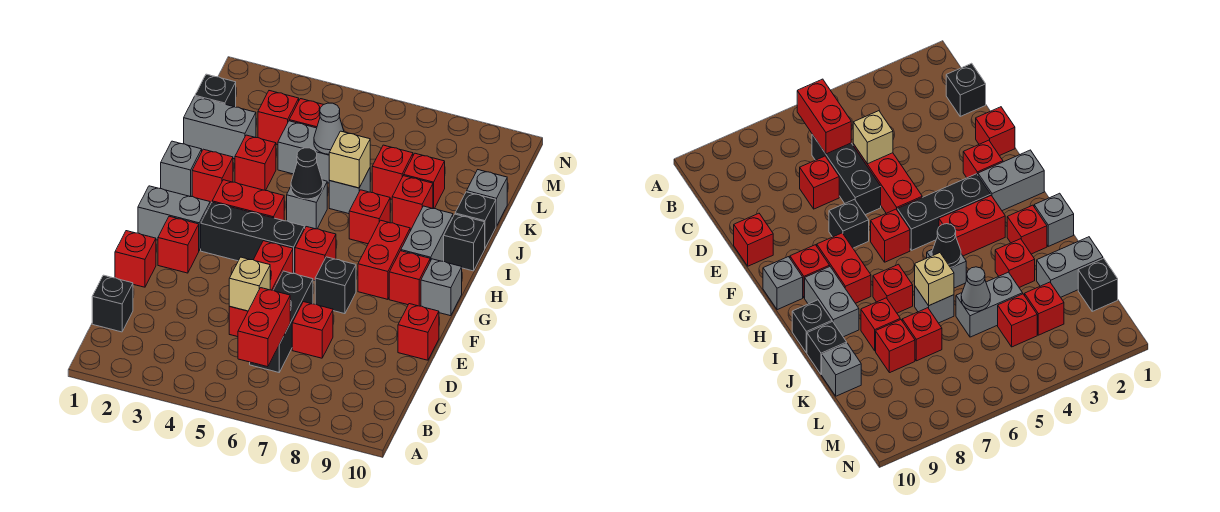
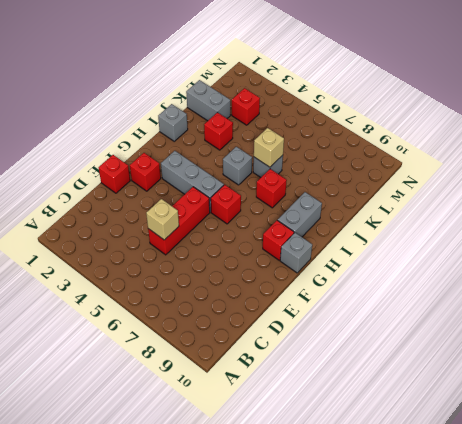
grey brick G3:G5 level 1 -> black brick G3:G5 level 1
none -> black brick C1 level 1
none -> black brick C6:E6 level 1
none -> red brick D7 level 1
none -> red brick E10 level 1

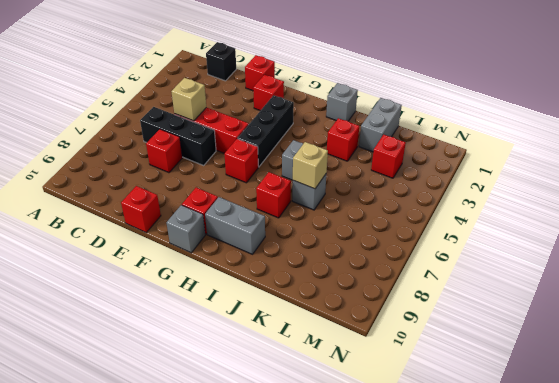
none -> black brick F7 level 1
none -> grey brick G1:G2 level 1
none -> red brick G8:H8 level 1
none -> red brick H3:H4 level 1

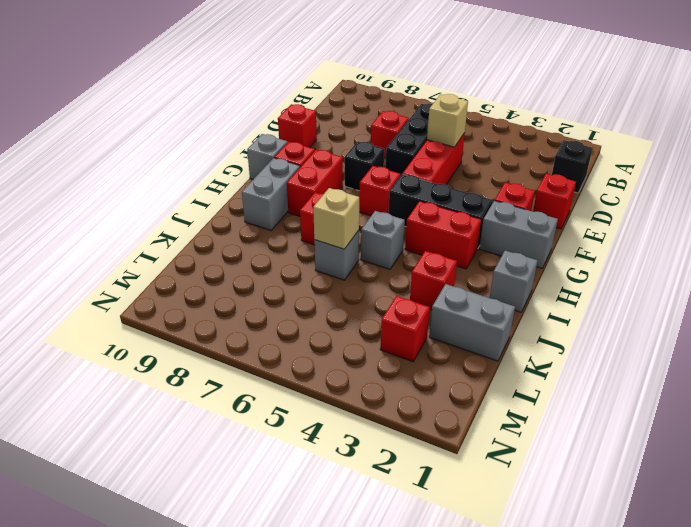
none -> red brick I2 level 1
none -> black brick I10 level 1
none -> red brick J8 level 1
none -> black brick J10 level 1

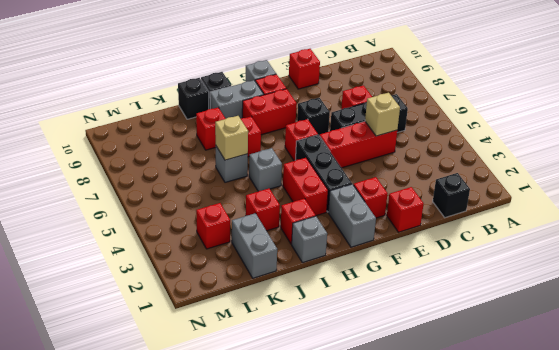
none -> grey brick K4:K5 level 1
none -> red brick K7 level 1
none -> red brick K8 level 1
none -> grey brick K10 level 1

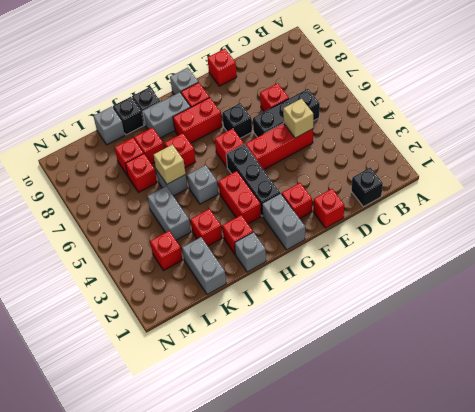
none -> black brick L1 level 1
none -> red brick L4 level 1
none -> red brick B6:C6 level 2
none -> black cone I5 level 2

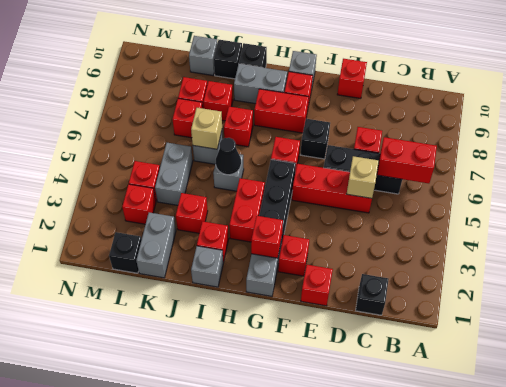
red brick G2 level 2 -> none
none -> grey cone K5 level 2

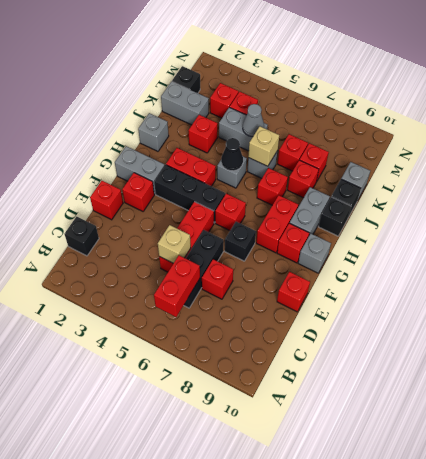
none -> red brick I2 level 1

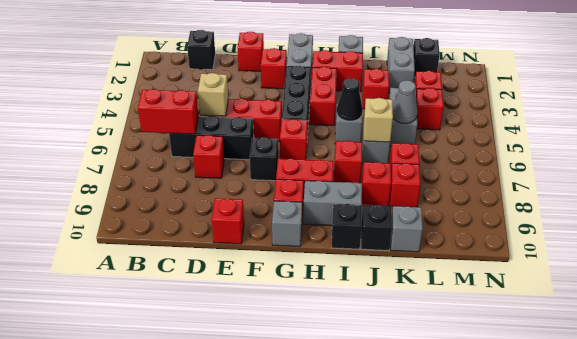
red brick H2:I2 level 1 -> red brick I2 level 1

